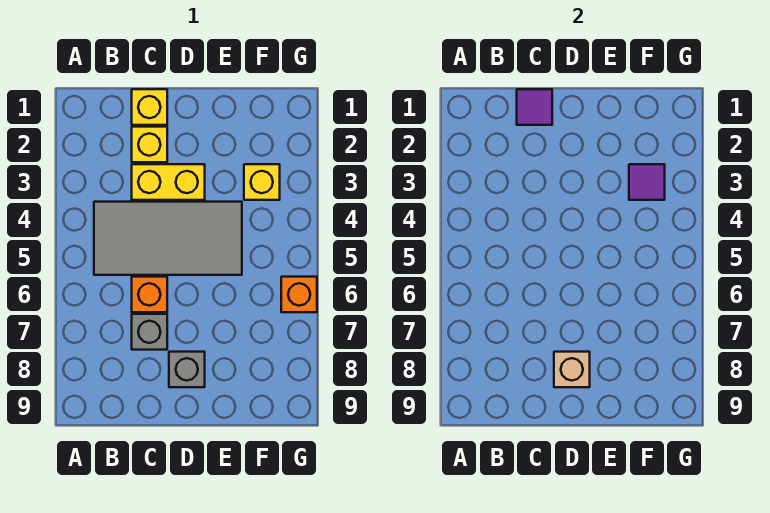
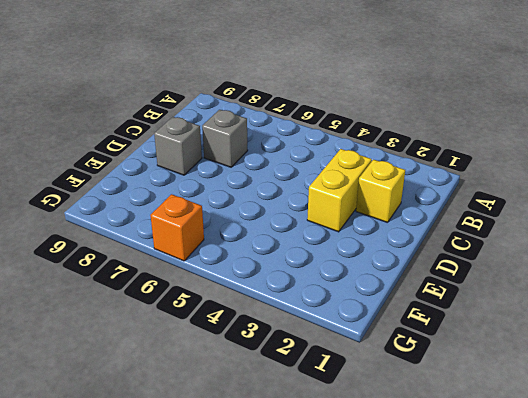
none -> grey tile B4:E5 level 1
none -> yellow brick C1 level 1
none -> orange brick C6 level 1

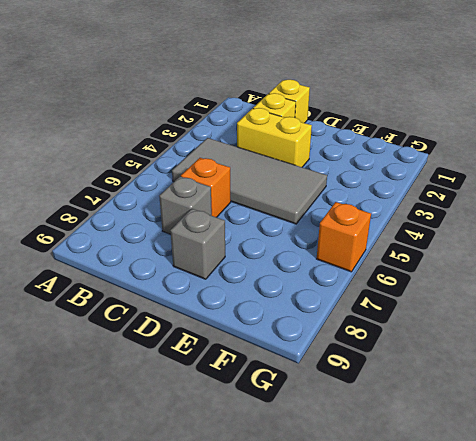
none -> yellow brick F3 level 1
none -> purple tile C1 level 2
none -> tan brick D8 level 2

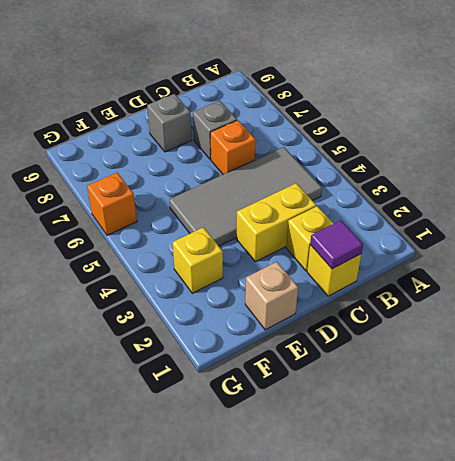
tan brick E1 level 1 -> tan brick D8 level 2
none -> purple tile F3 level 2

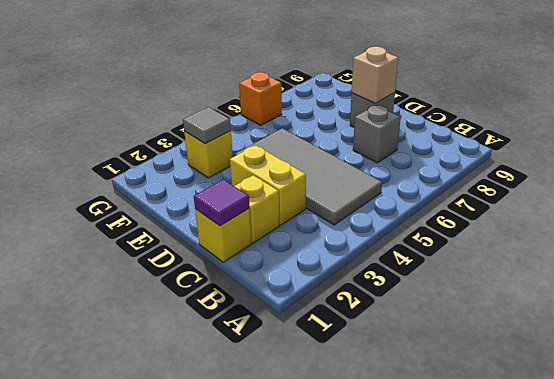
grey tile F3 level 2 -> purple tile F3 level 2
none -> orange brick C6 level 1

